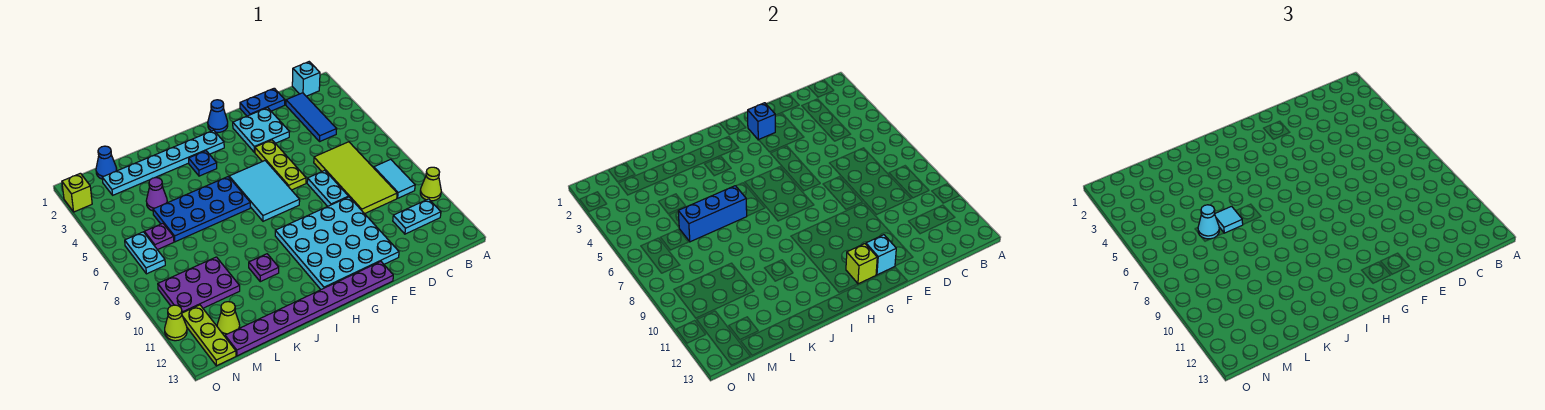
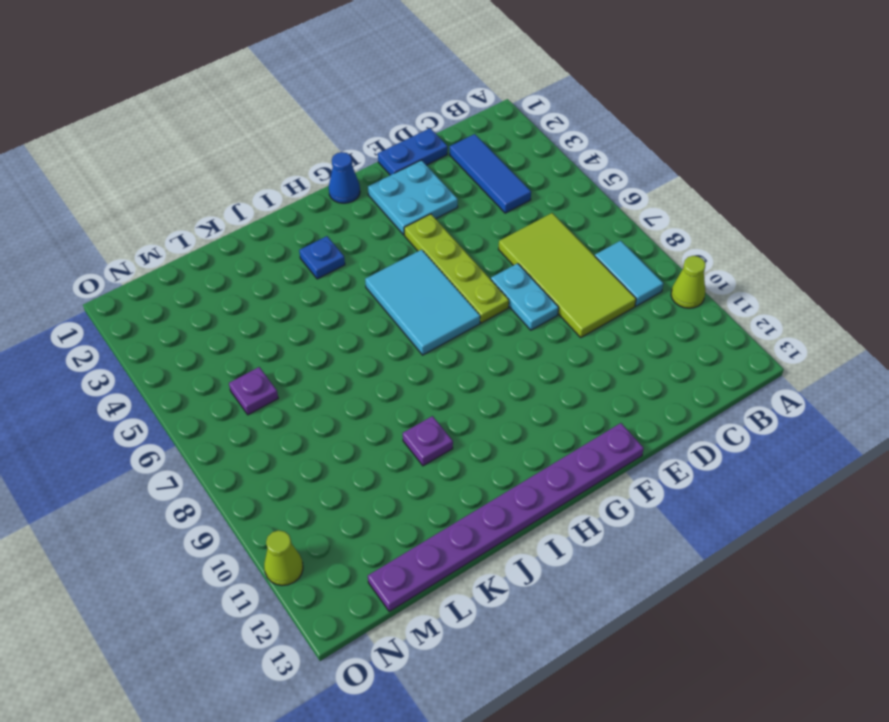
lime plate F4:F7 level 1 -> lime plate F4:F6 level 1
none -> cyan brick B1 level 1
none -> cyan plate B11:C11 level 1
none -> cyan plate E9:H12 level 1
none -> cyan plate H2:M2 level 1

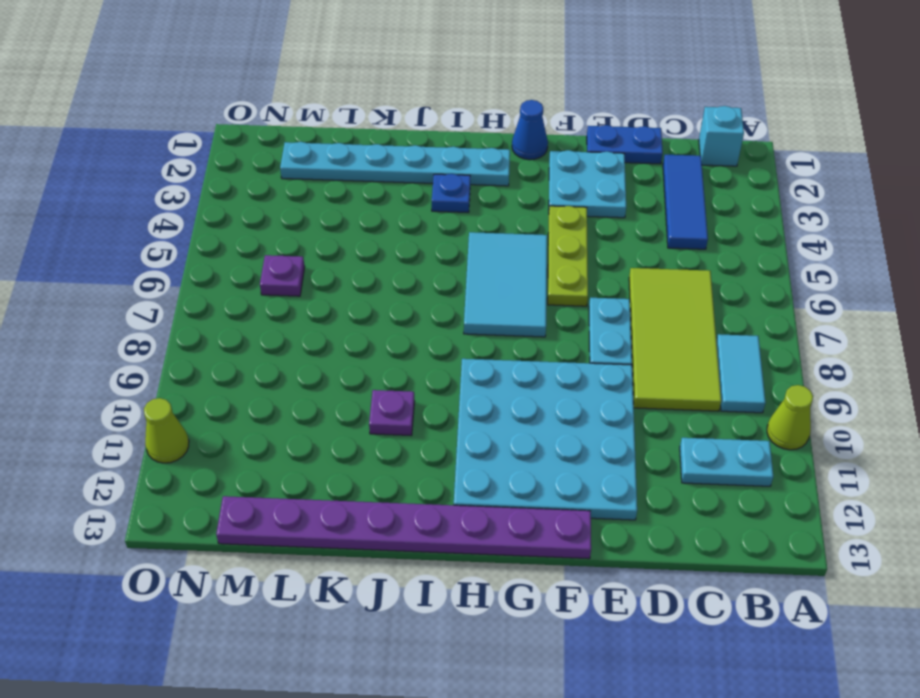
none -> blue plate I5:L6 level 1
none -> purple cone L4 level 1
none -> purple plate L9:N10 level 1
none -> blue cone M1 level 1

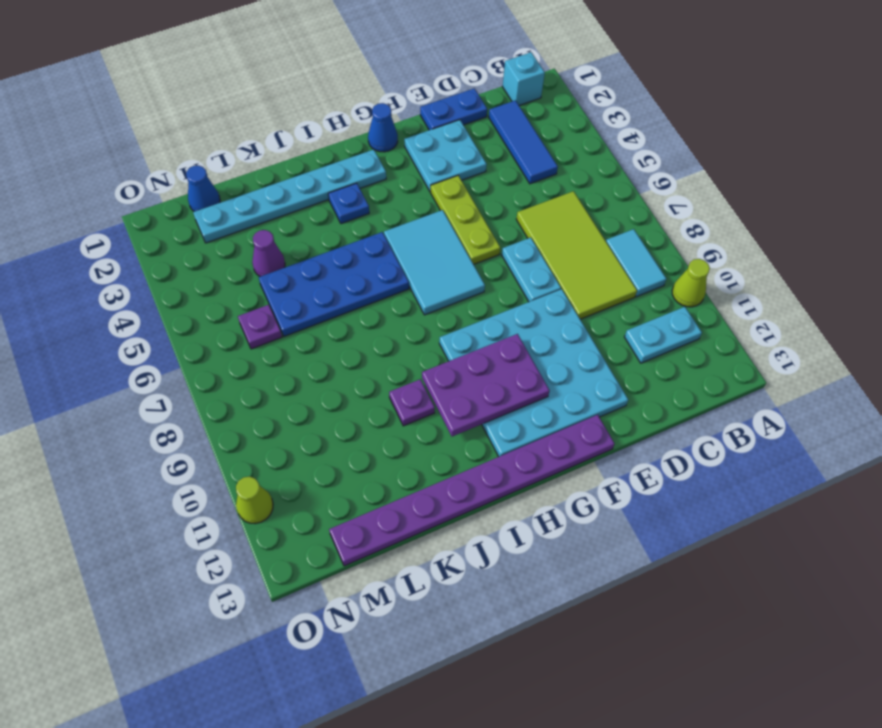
purple plate G10:I11 level 2 -> purple plate L9:N10 level 1
none -> lime cone M12 level 1
none -> cyan plate N6:N7 level 1
none -> lime plate N11:N13 level 1
none -> lime brick O2 level 1

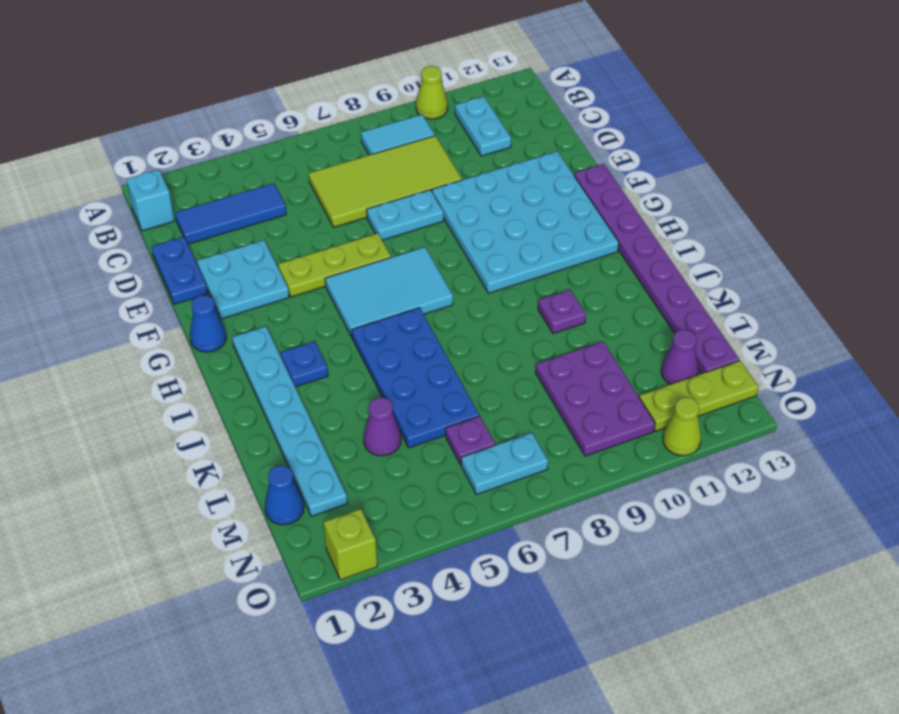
purple cone M12 level 1 -> lime cone M12 level 1
none -> blue brick F2 level 2
none -> cyan brick F12 level 2
none -> lime brick G12 level 2
none -> blue brick J6:L6 level 2

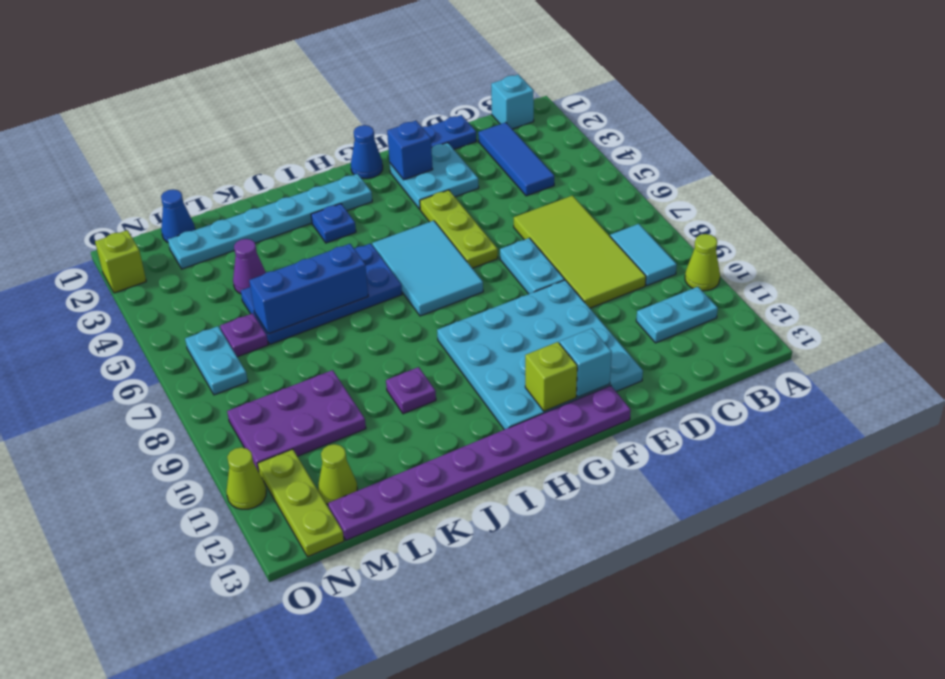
none -> cyan tile K6 level 3
none -> cyan cone L6 level 3

